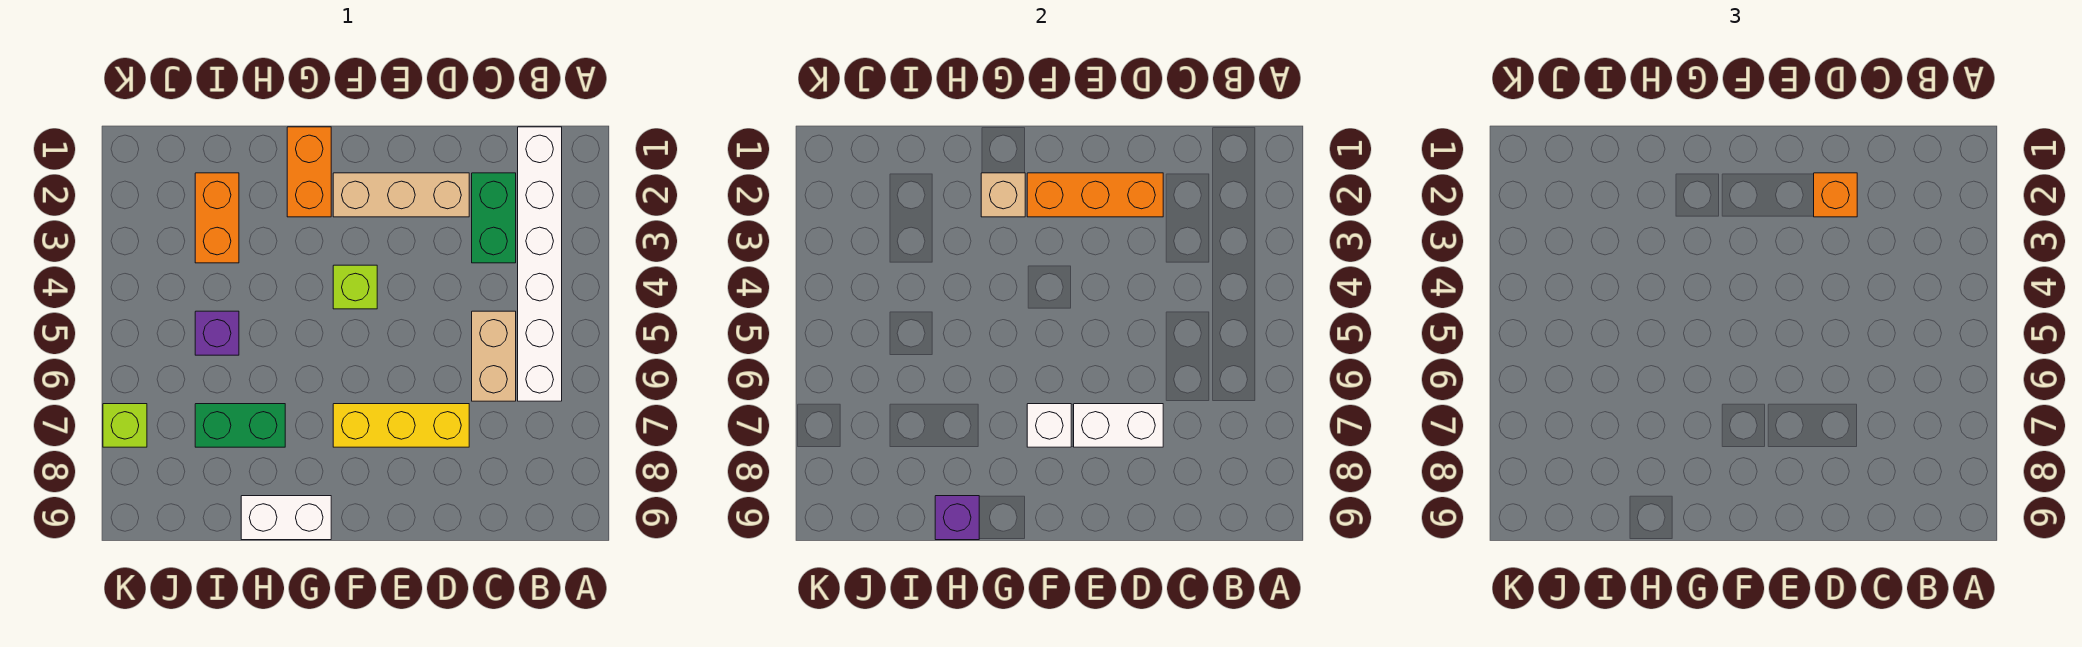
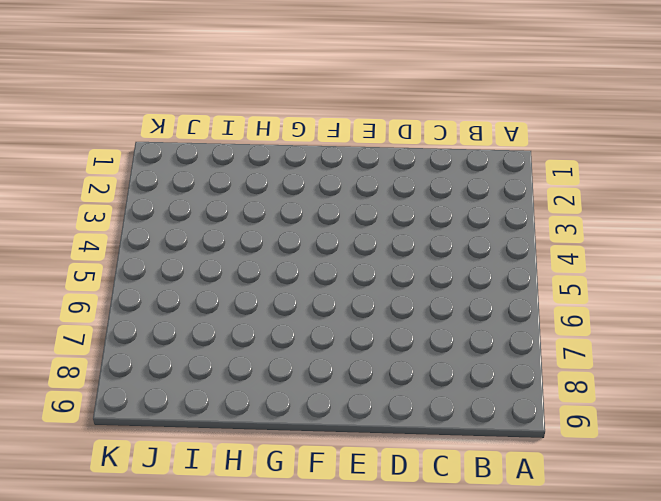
none -> white brick B1:B6 level 1
none -> green brick C2:C3 level 1
none -> tan brick C5:C6 level 1

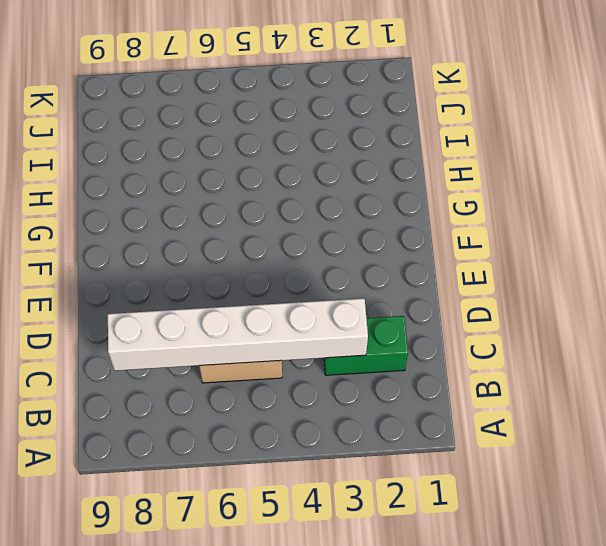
white brick C3:C8 level 2 -> white brick B1:B6 level 1
none -> tan brick D2:F2 level 1
none -> yellow brick D7:F7 level 1
none -> lime brick F4 level 1

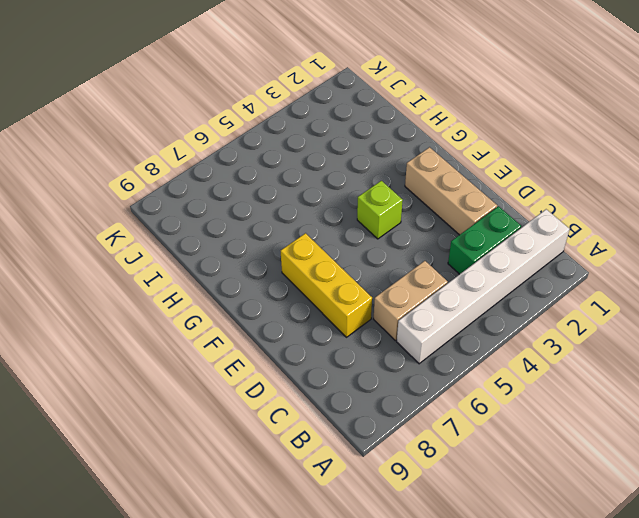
none -> orange brick G1:G2 level 1
none -> white brick G9:H9 level 1
none -> green brick H7:I7 level 1

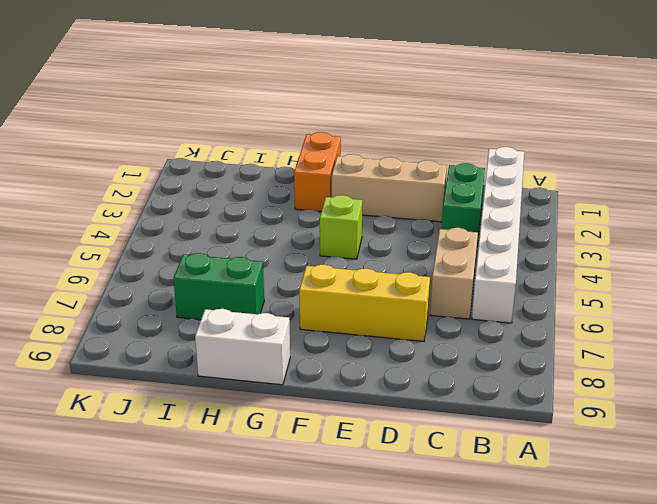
none -> orange brick I2:I3 level 1
none -> purple brick I5 level 1
none -> lime brick K7 level 1

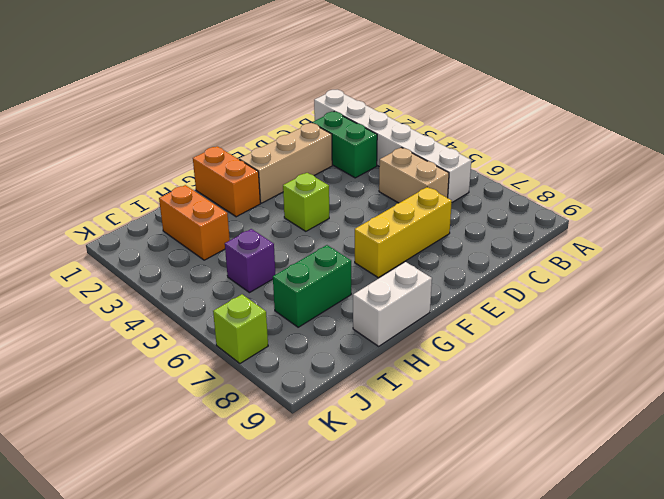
none -> orange brick D2:F2 level 2
none -> white brick D7:E7 level 2
none -> white brick F7 level 2

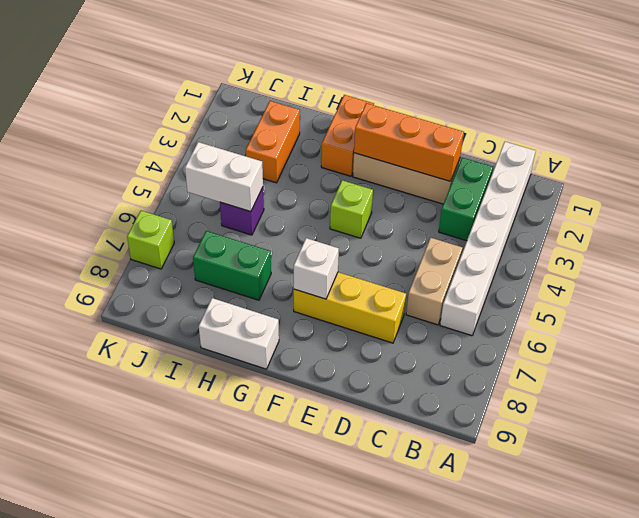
white brick I5:J5 level 2 -> white brick D7:E7 level 2
none -> tan brick G2 level 2
none -> purple brick H9 level 2
none -> orange brick D2 level 3

